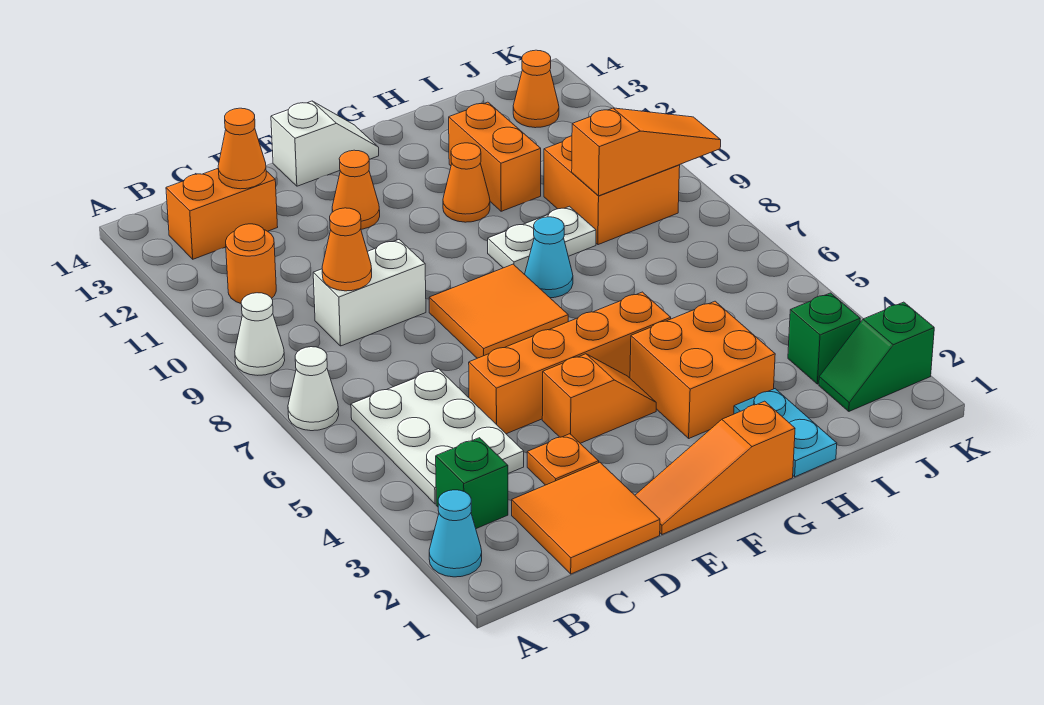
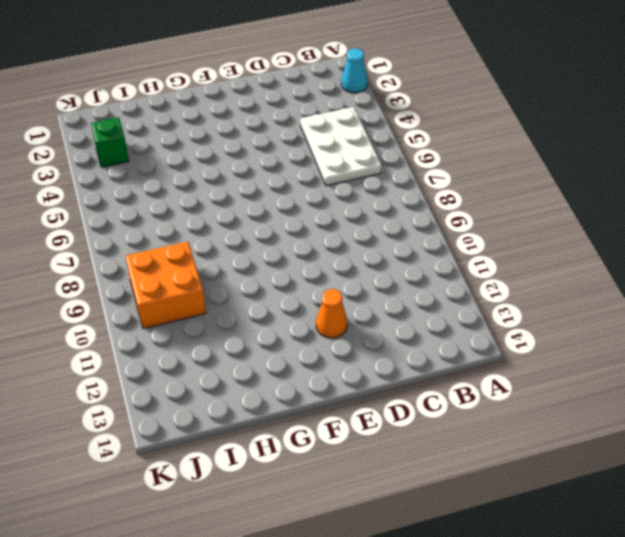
none -> white cone A7 level 1
none -> white cone A9 level 1
none -> green brick B3 level 1

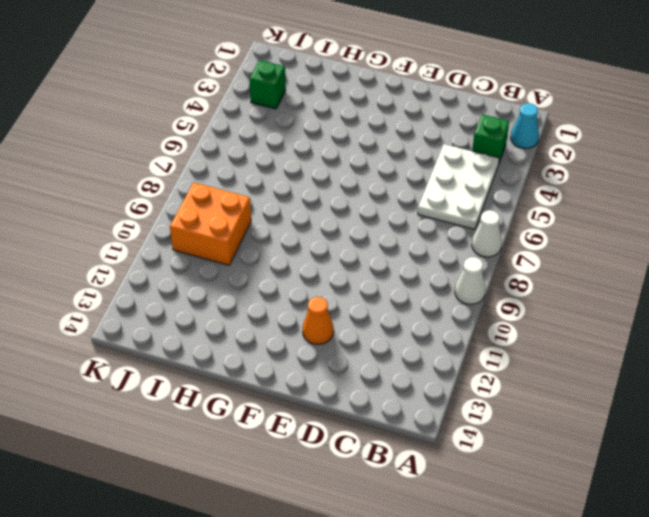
none -> orange round brick B11 level 1
none -> orange brick B13:C13 level 1
none -> orange tile C1:D2 level 1

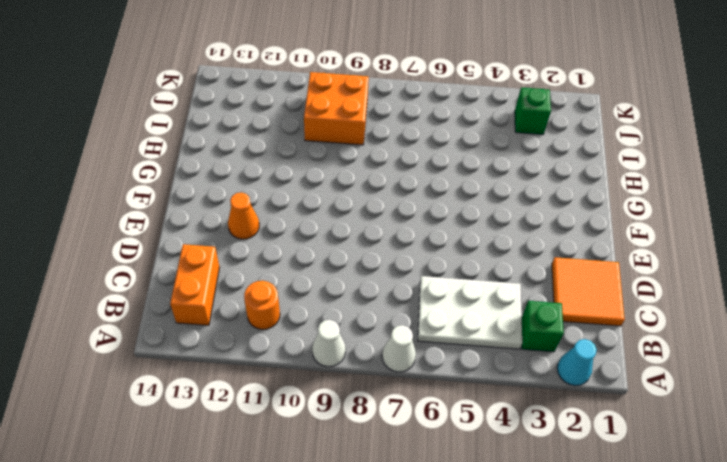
none -> white brick C9:D9 level 1
none -> orange plate D3 level 1
none -> orange brick D5:G5 level 1

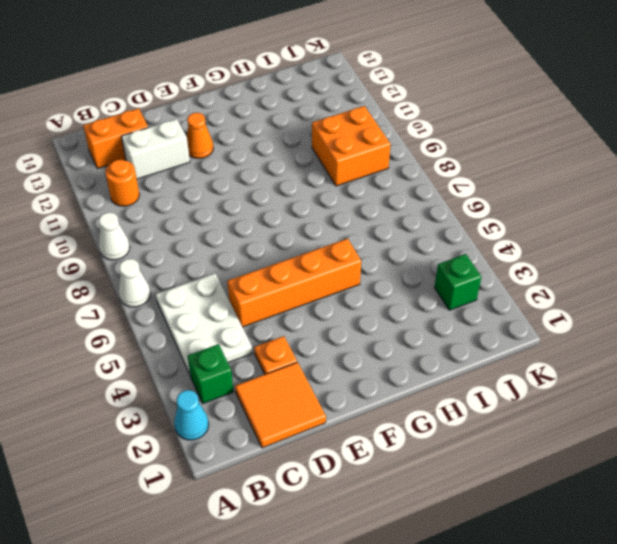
white brick C12:D12 level 1 -> white brick C9:D9 level 1
none -> orange slope E1:G1 level 1 top G
none -> orange slope E4:F4 level 1 top E
none -> orange tile E7:F8 level 1

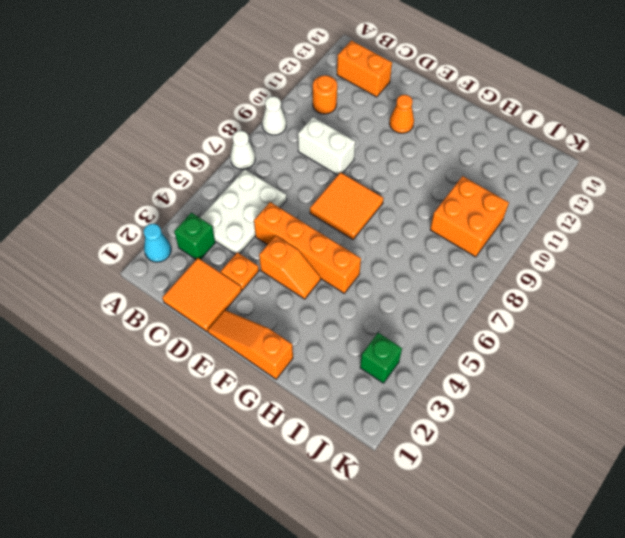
none -> white slope E14:F14 level 1 top E
none -> orange brick G3:H4 level 1
none -> cyan cone G8 level 1

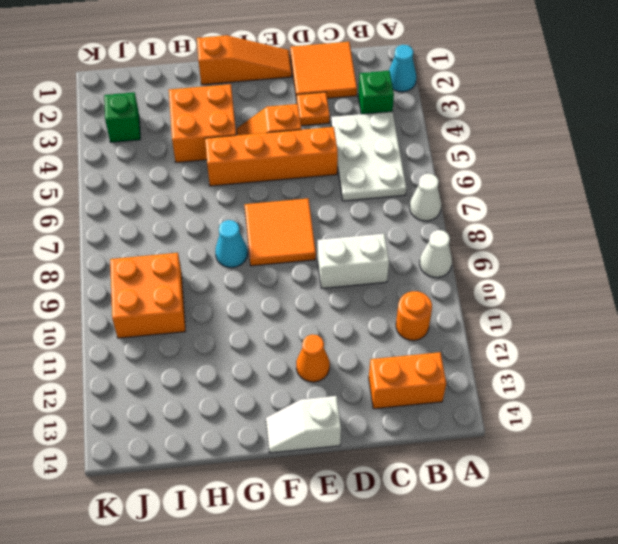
none -> white plate G9:H9 level 1
none -> orange cone G11 level 1
none -> cyan plate H1:H2 level 1

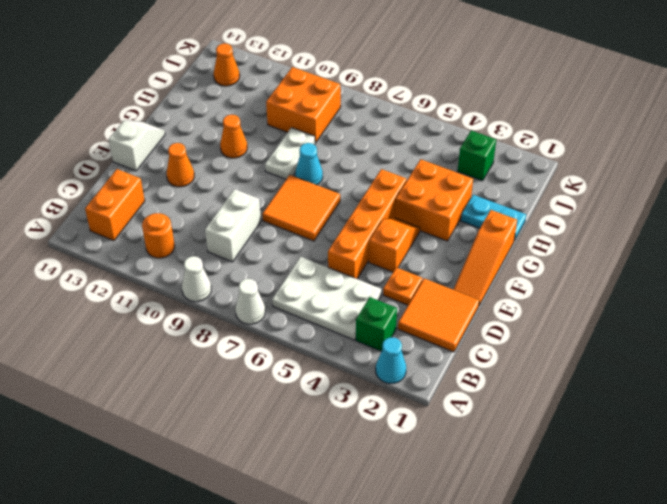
none -> orange brick H11:H12 level 1
none -> green slope J2:K2 level 1 top K
none -> orange cone C9 level 2

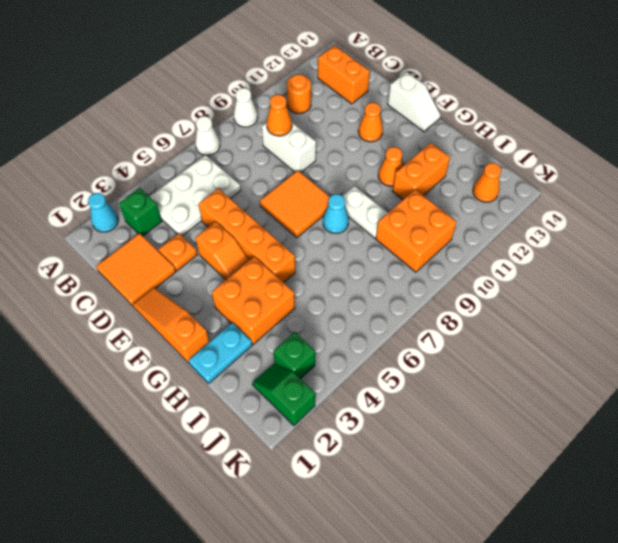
none -> orange cone C13 level 2
none -> orange slope I9:K9 level 2 top I

